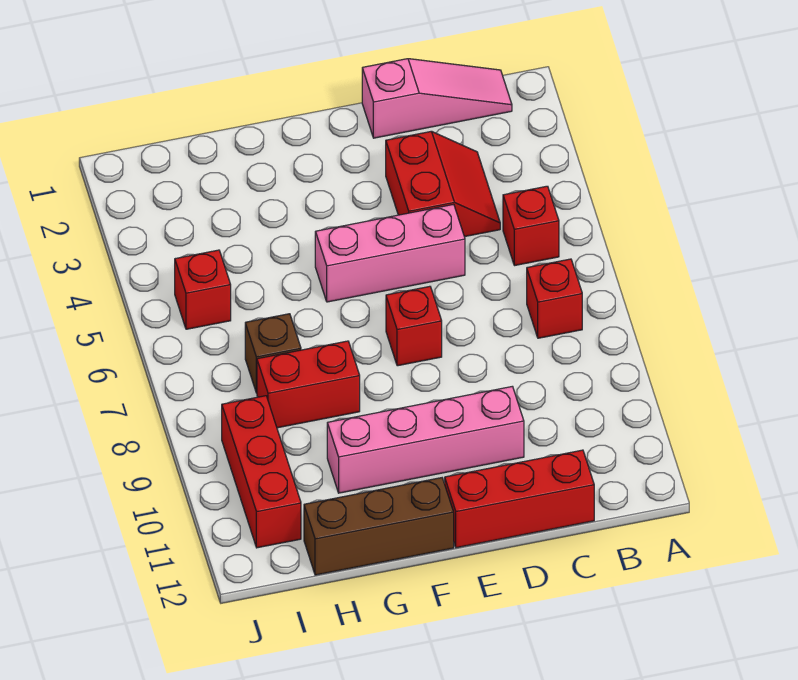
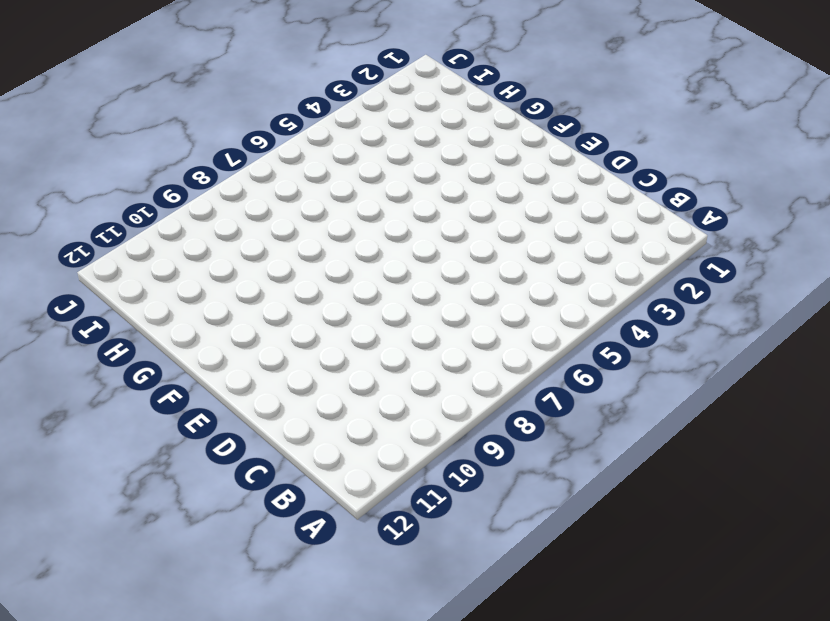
none -> pink slope B1:D1 level 1 top D
none -> red brick B5 level 1
none -> red brick B7 level 1

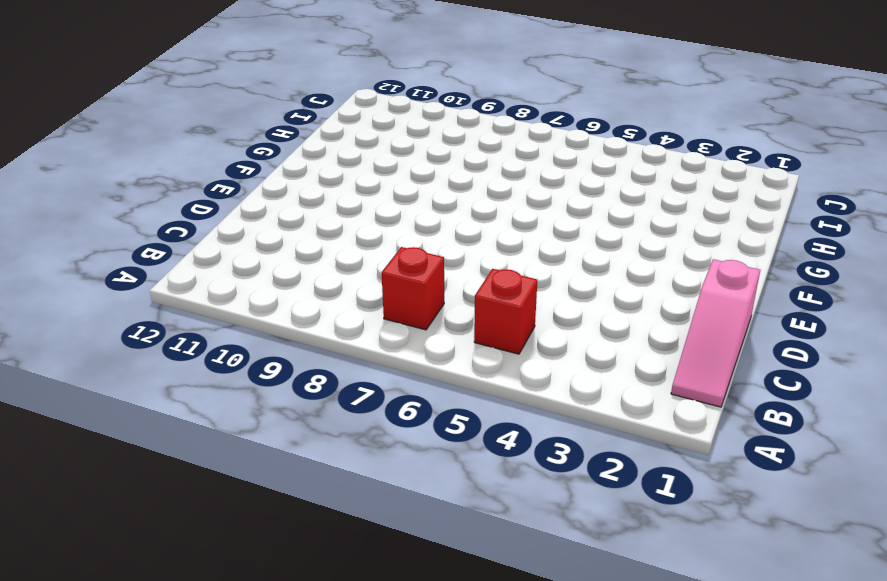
none -> red slope C3:D4 level 1 top D
none -> red brick C12:E12 level 1
none -> pink brick D5:F5 level 1

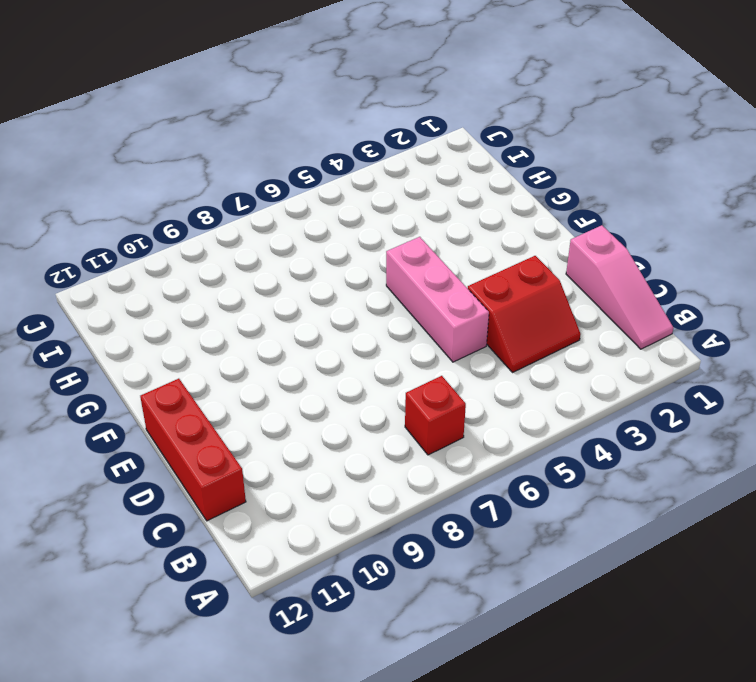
none -> red brick B5 level 1
none -> pink brick D10:G10 level 1
none -> red brick E7 level 1

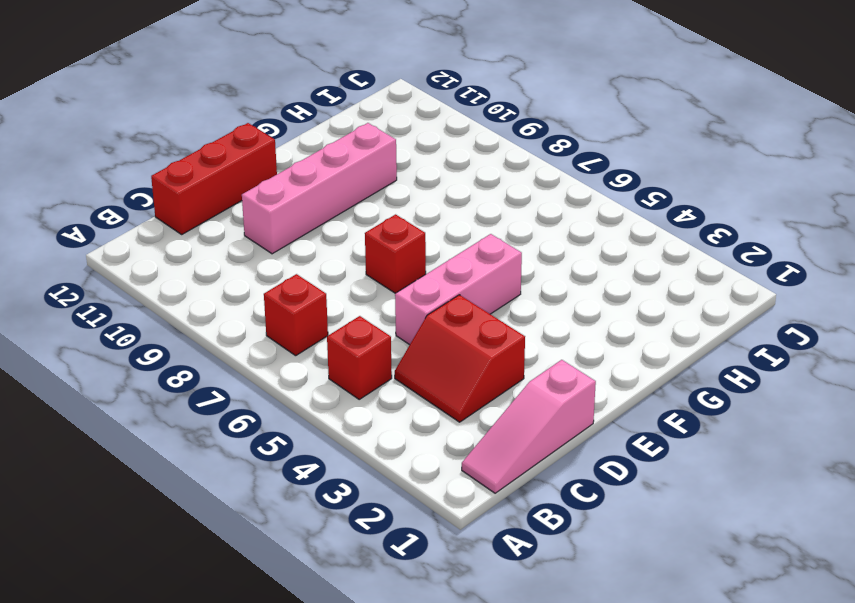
none -> brown brick F12:H12 level 1
none -> red brick G8:H8 level 1
none -> brown brick H7 level 1

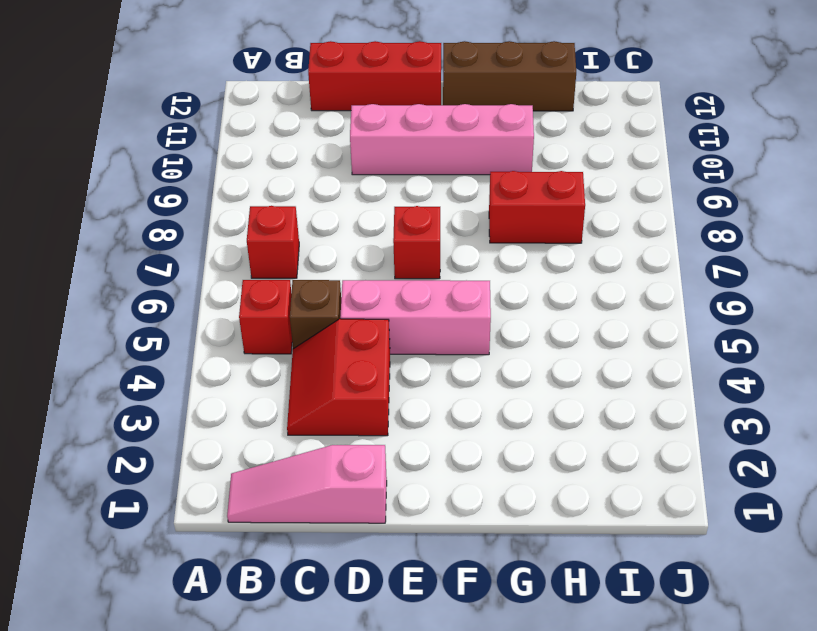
brown brick C5 level 1 -> brown brick H7 level 1
none -> red brick I5 level 1
none -> red brick I9:I11 level 1

